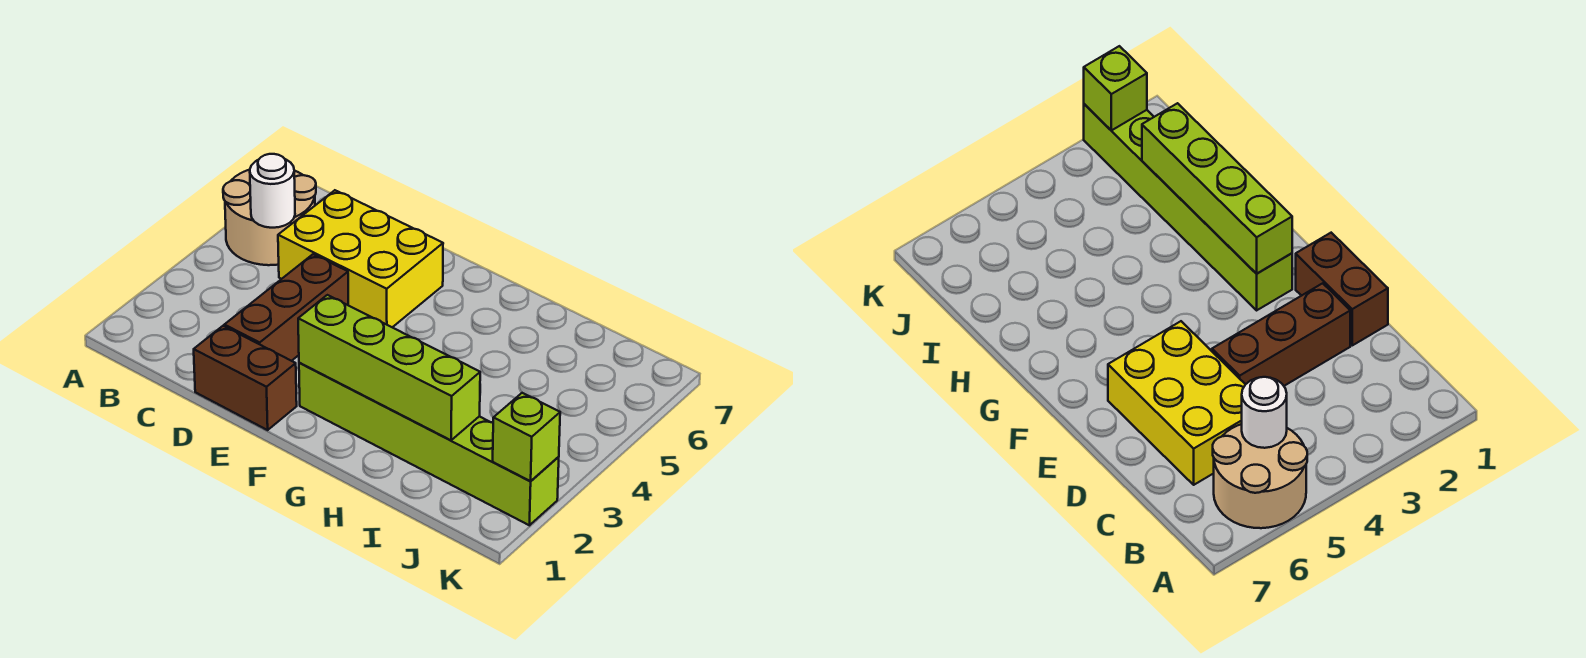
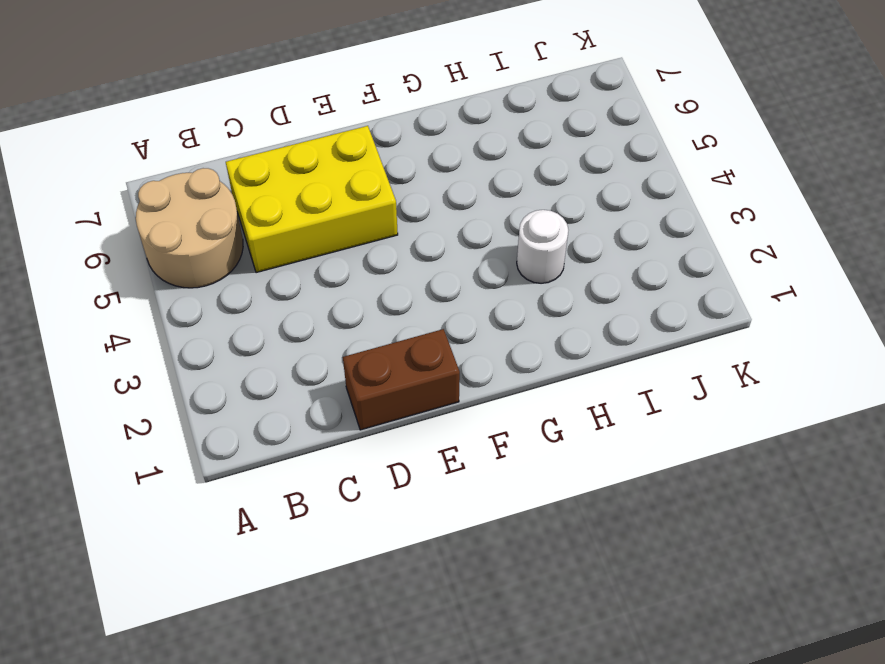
white round brick H3 level 1 -> white round brick B5 level 2
none -> brown brick D2:D4 level 1
none -> lime brick F2:K2 level 1

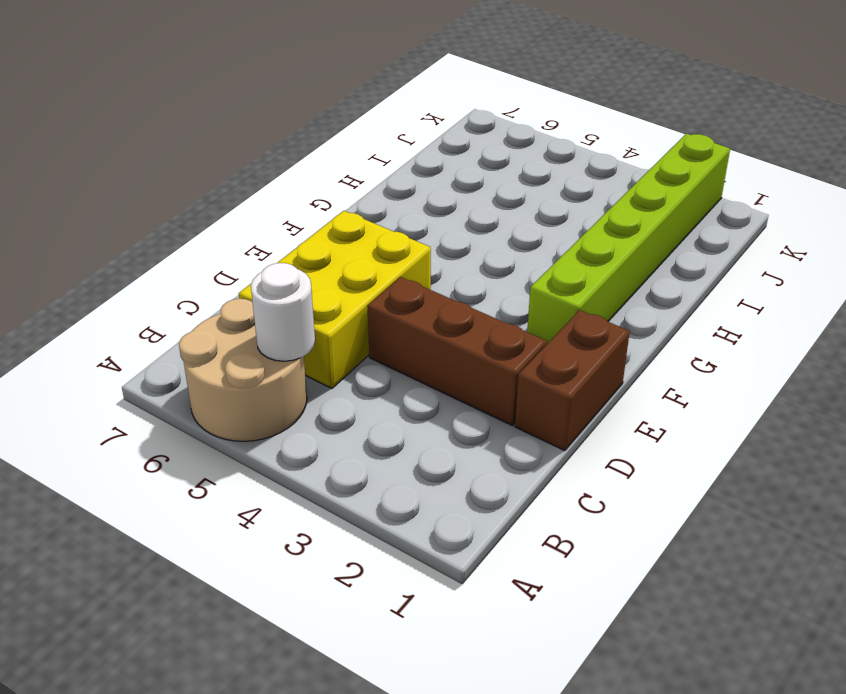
none -> lime brick F2:I2 level 2
none -> lime brick K2 level 2

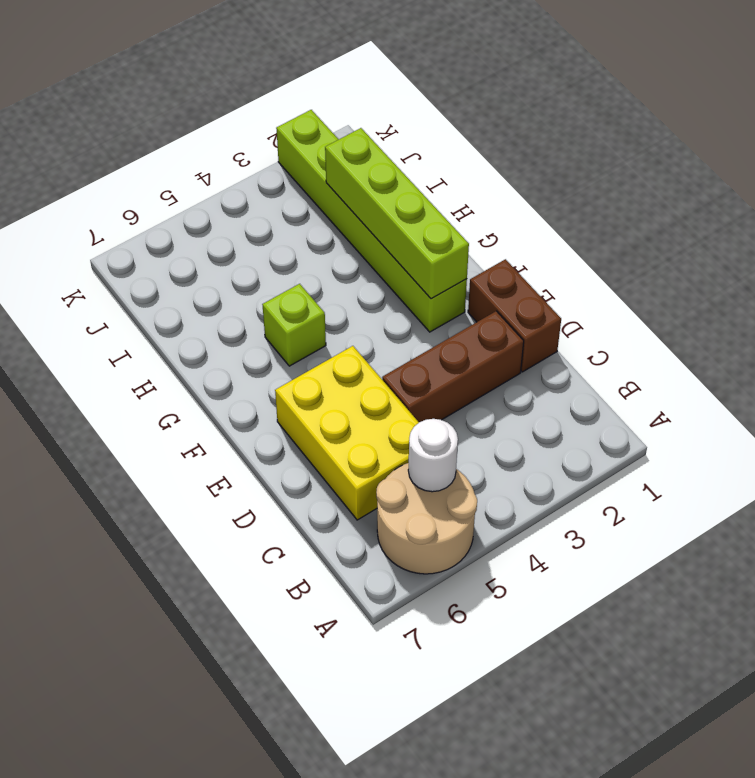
lime brick G5 level 1 -> lime brick K2 level 2

